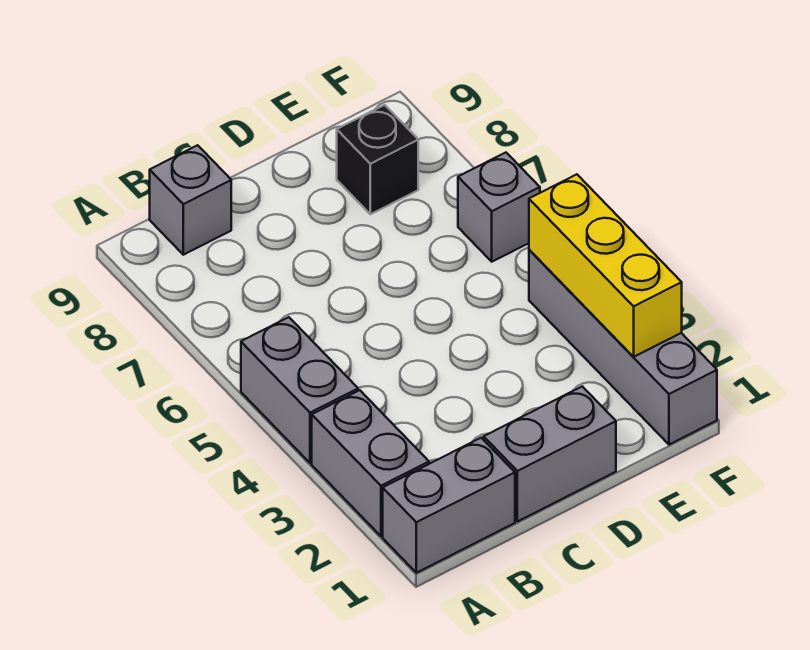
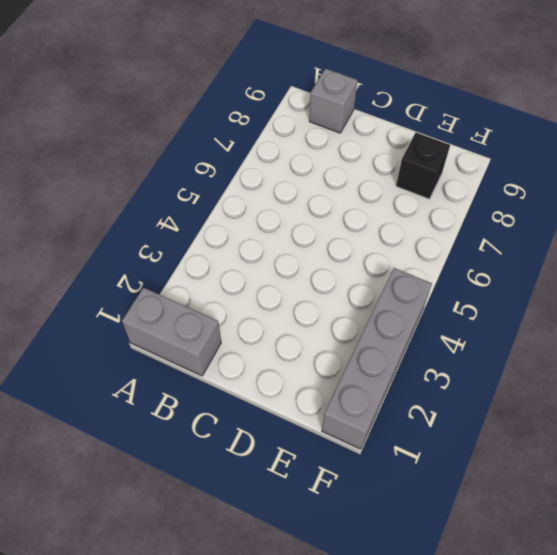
none -> grey brick A2:A3 level 1
none -> grey brick A4:A5 level 1

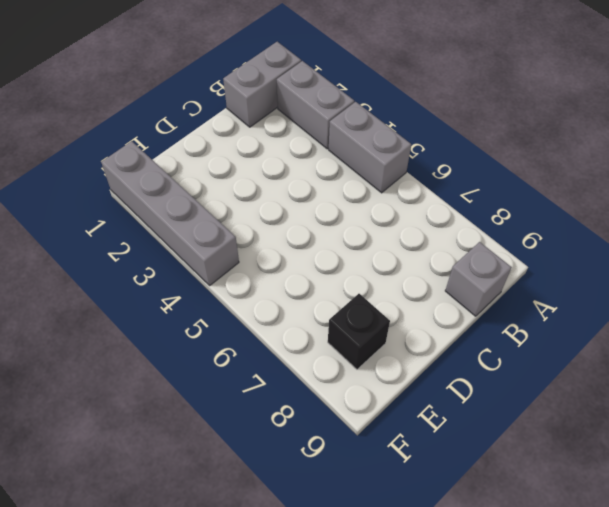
none -> grey brick C1:D1 level 1
none -> grey brick F6 level 1

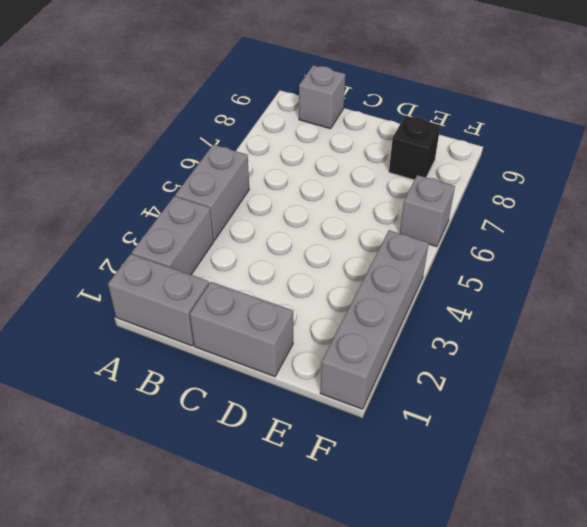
none -> yellow brick F2:F4 level 2

